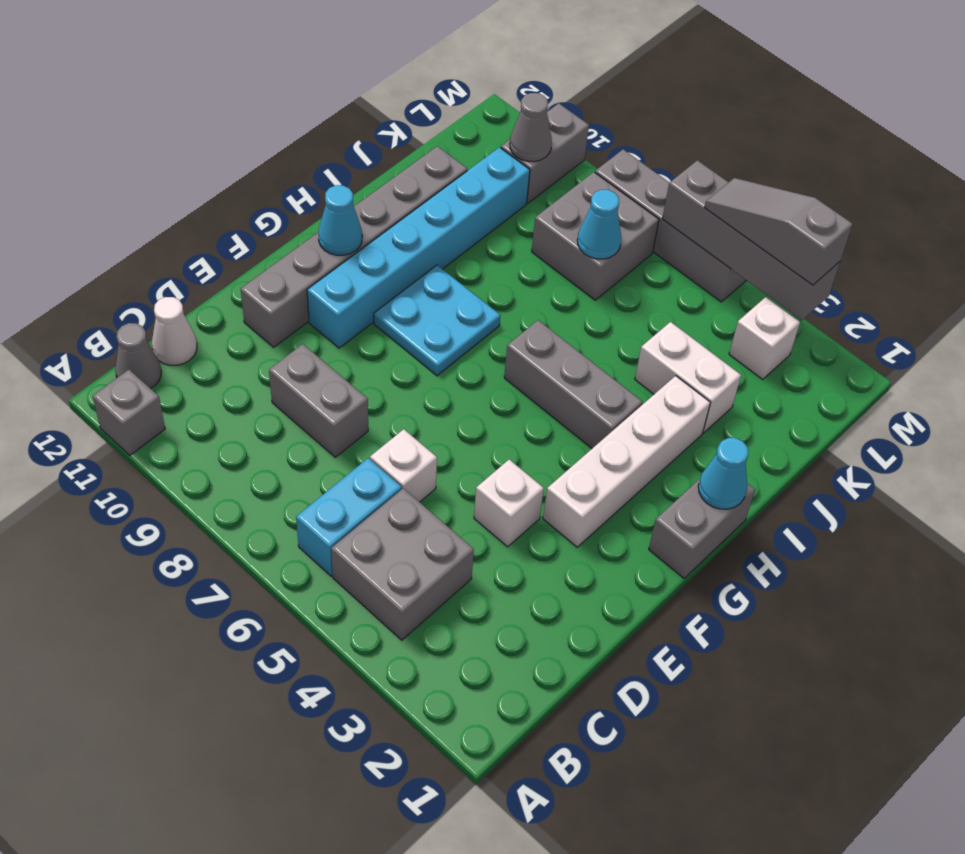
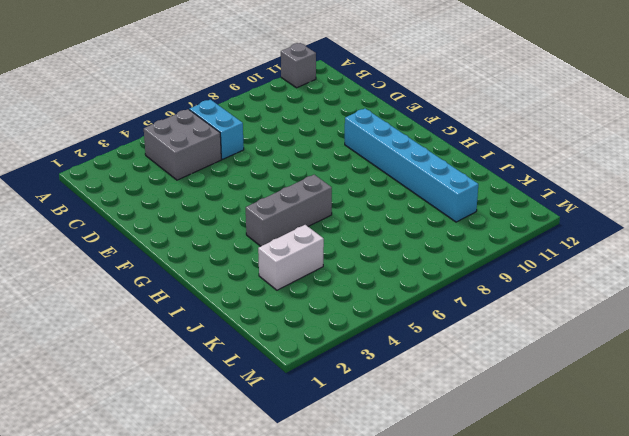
none -> grey cone B12 level 1
none -> white cone C12 level 1
none -> white brick D6 level 1

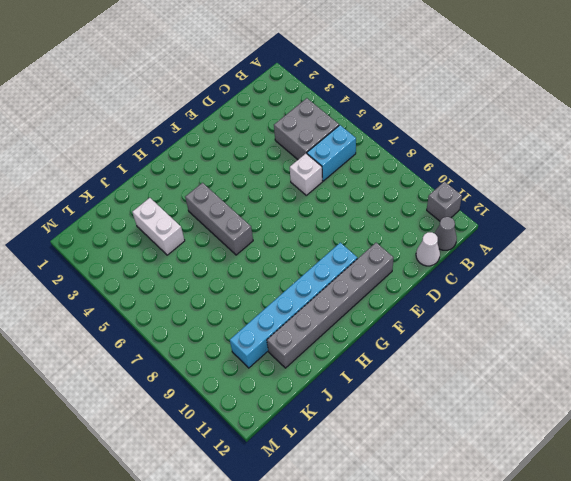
none -> grey brick D8:D9 level 1
none -> white brick E4 level 1
none -> white brick F3:I3 level 1

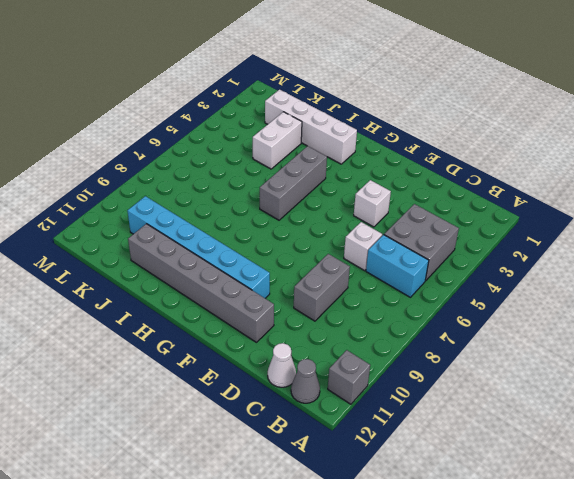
white brick H2:K2 level 1 -> white brick F3:I3 level 1
none -> grey brick G1:H1 level 1
none -> cyan plate G8:H9 level 1
none -> grey brick K7:L8 level 1

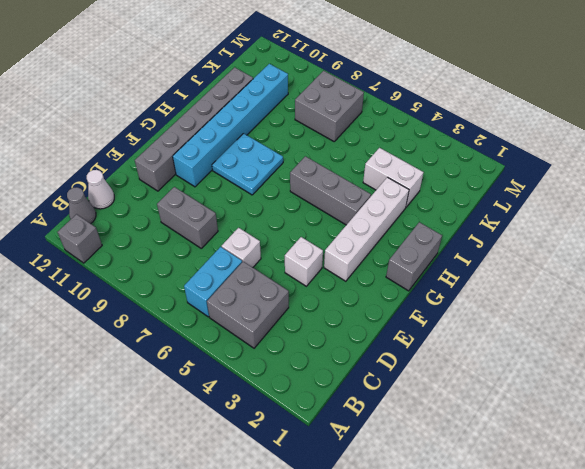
none -> white brick L3 level 1
none -> grey brick L10:M10 level 1
none -> grey brick M5:M8 level 1

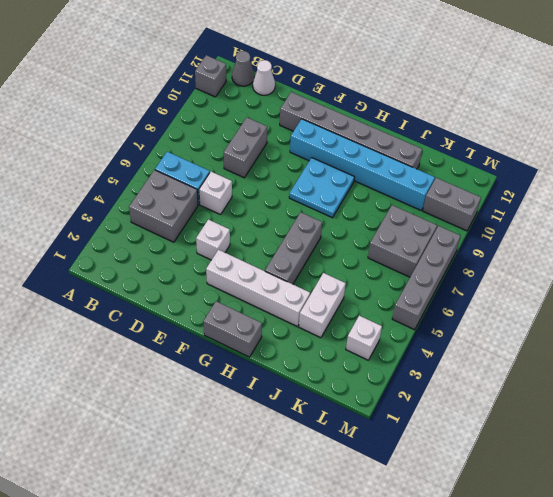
none -> cyan cone G11 level 2
none -> cyan cone H1 level 2
none -> cyan cone K7 level 2

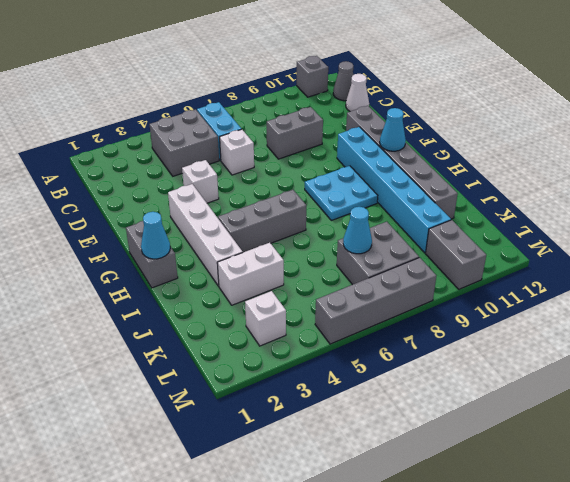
none -> grey cone L10 level 2
none -> grey brick M3:M6 level 2
none -> grey slope M3:M5 level 3 top 3

